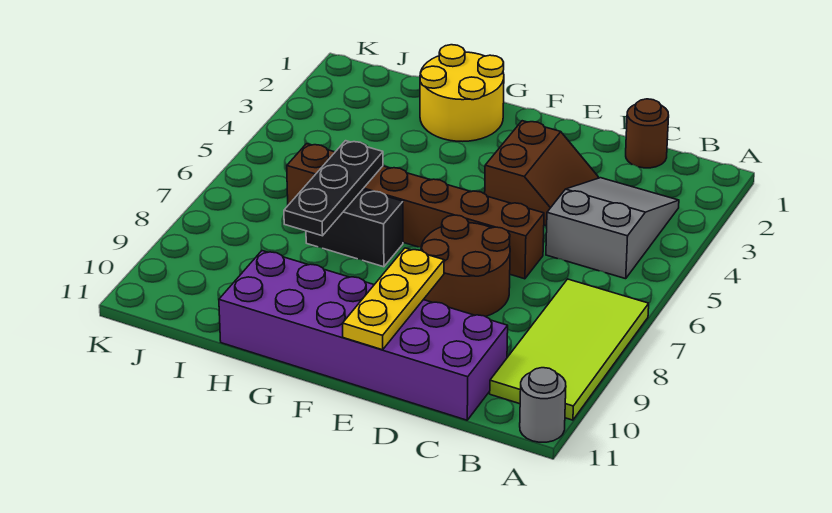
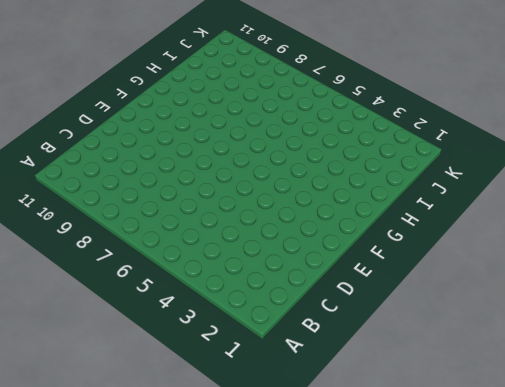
none -> lime tile A7:B10 level 1
none -> grey round brick A11 level 1
none -> grey slope B3:C5 level 1 top 5

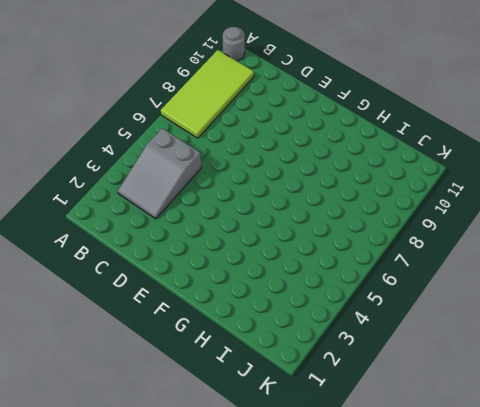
none -> brown round brick C1 level 1
none -> purple brick C10:H11 level 1
none -> brown slope D3:E4 level 1 top E

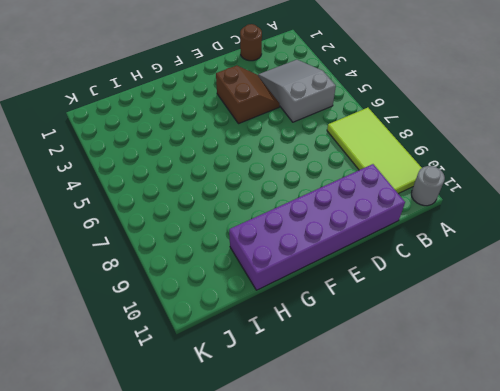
none -> brown brick D6:I6 level 1
none -> brown round brick D7:E8 level 1
none -> yellow round brick G1:H2 level 1

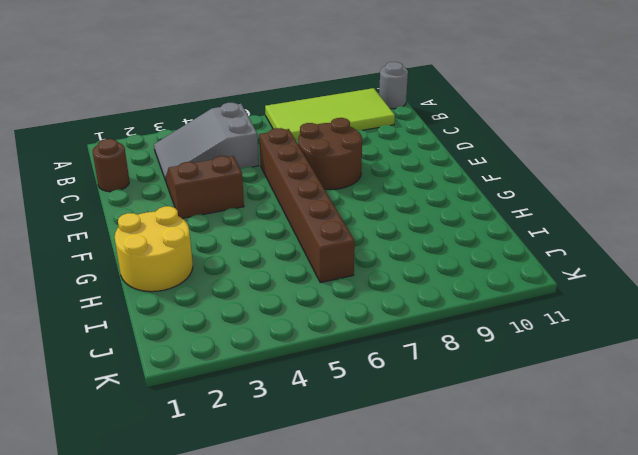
none -> purple brick C10:H11 level 1
none -> black brick G7:H7 level 1
none -> yellow plate E9:E11 level 2

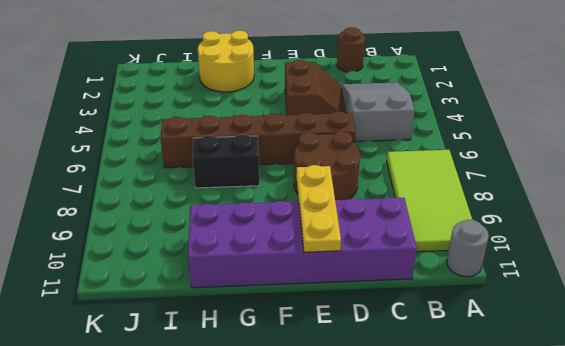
none -> black plate H6:H8 level 2

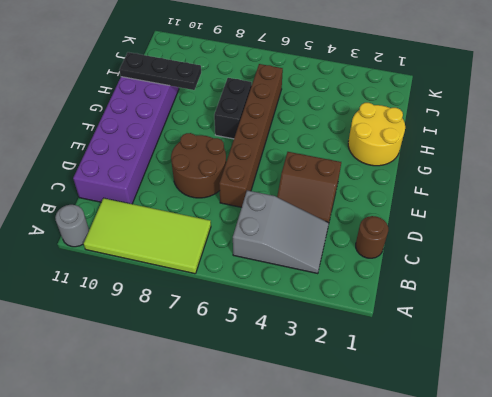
black plate H9:H11 level 2 -> black plate H6:H8 level 2
none -> yellow plate E9:E11 level 2

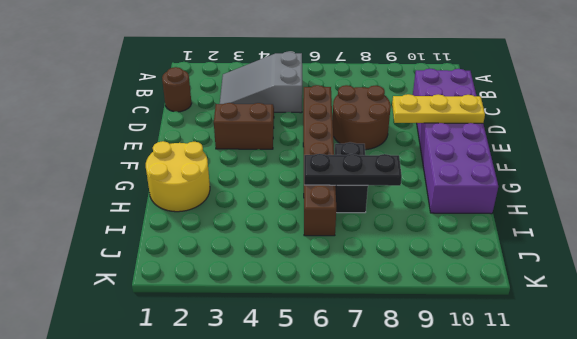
none -> lime tile A7:B10 level 1
none -> grey round brick A11 level 1

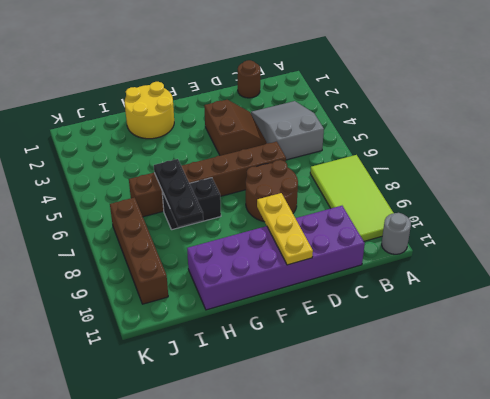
brown brick J7:J10 level 1 -> none

